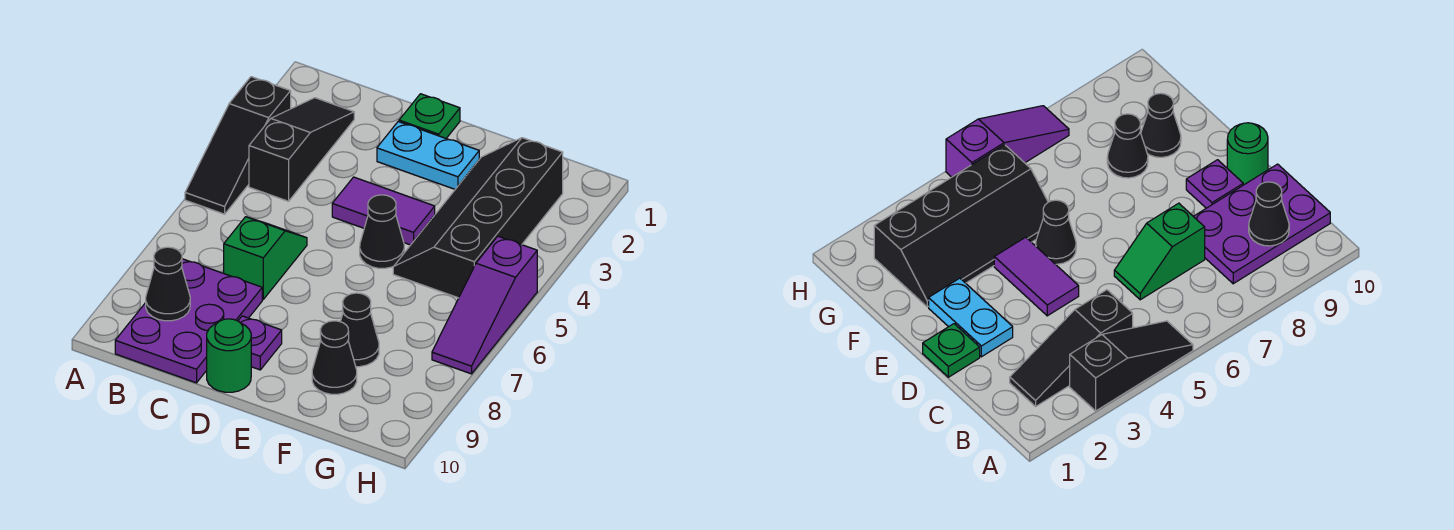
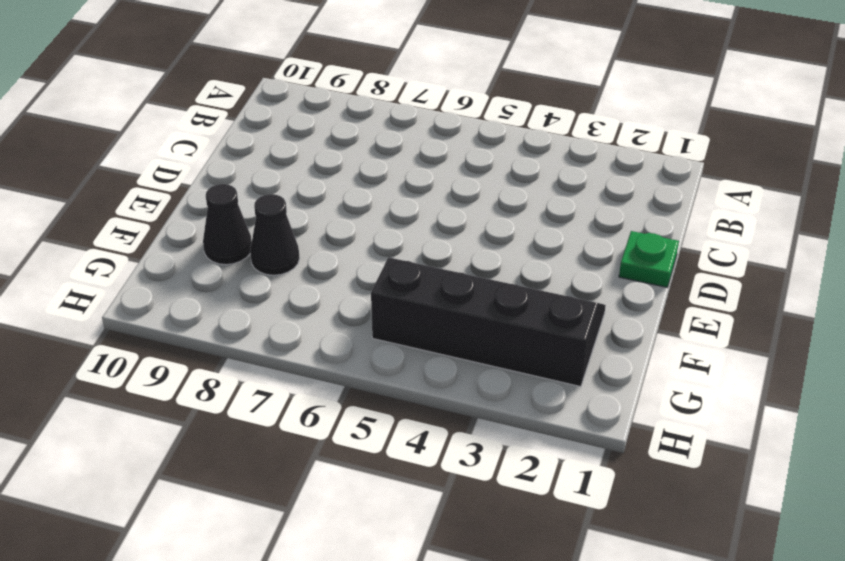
none -> black slope A3:A5 level 1 top 3
none -> black slope B2:B4 level 1 top 4
none -> purple plate B8:C10 level 1

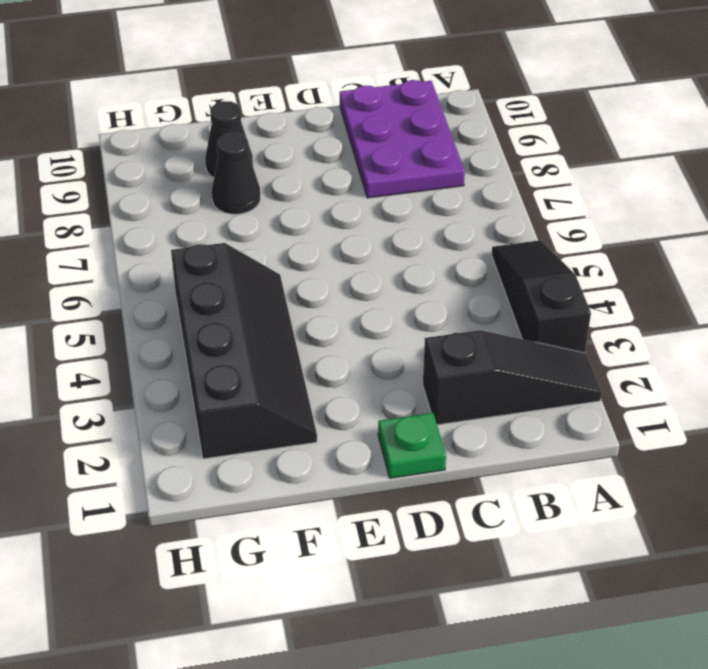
black slope A2:C2 level 1 top C -> black slope B2:B4 level 1 top 4
none -> green slope C6:C7 level 1 top 7
none -> cyan plate D2:E2 level 1
none -> purple tile D4:E4 level 1

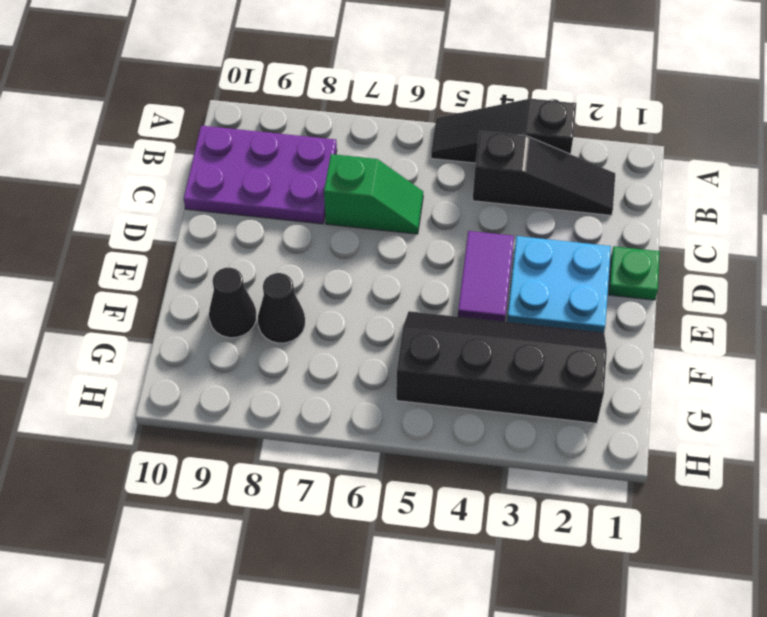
cyan plate D2:E3 level 1 -> cyan plate D2:E2 level 1
none -> purple plate D9 level 1
none -> green round brick D10 level 1
none -> black cone E5 level 1

